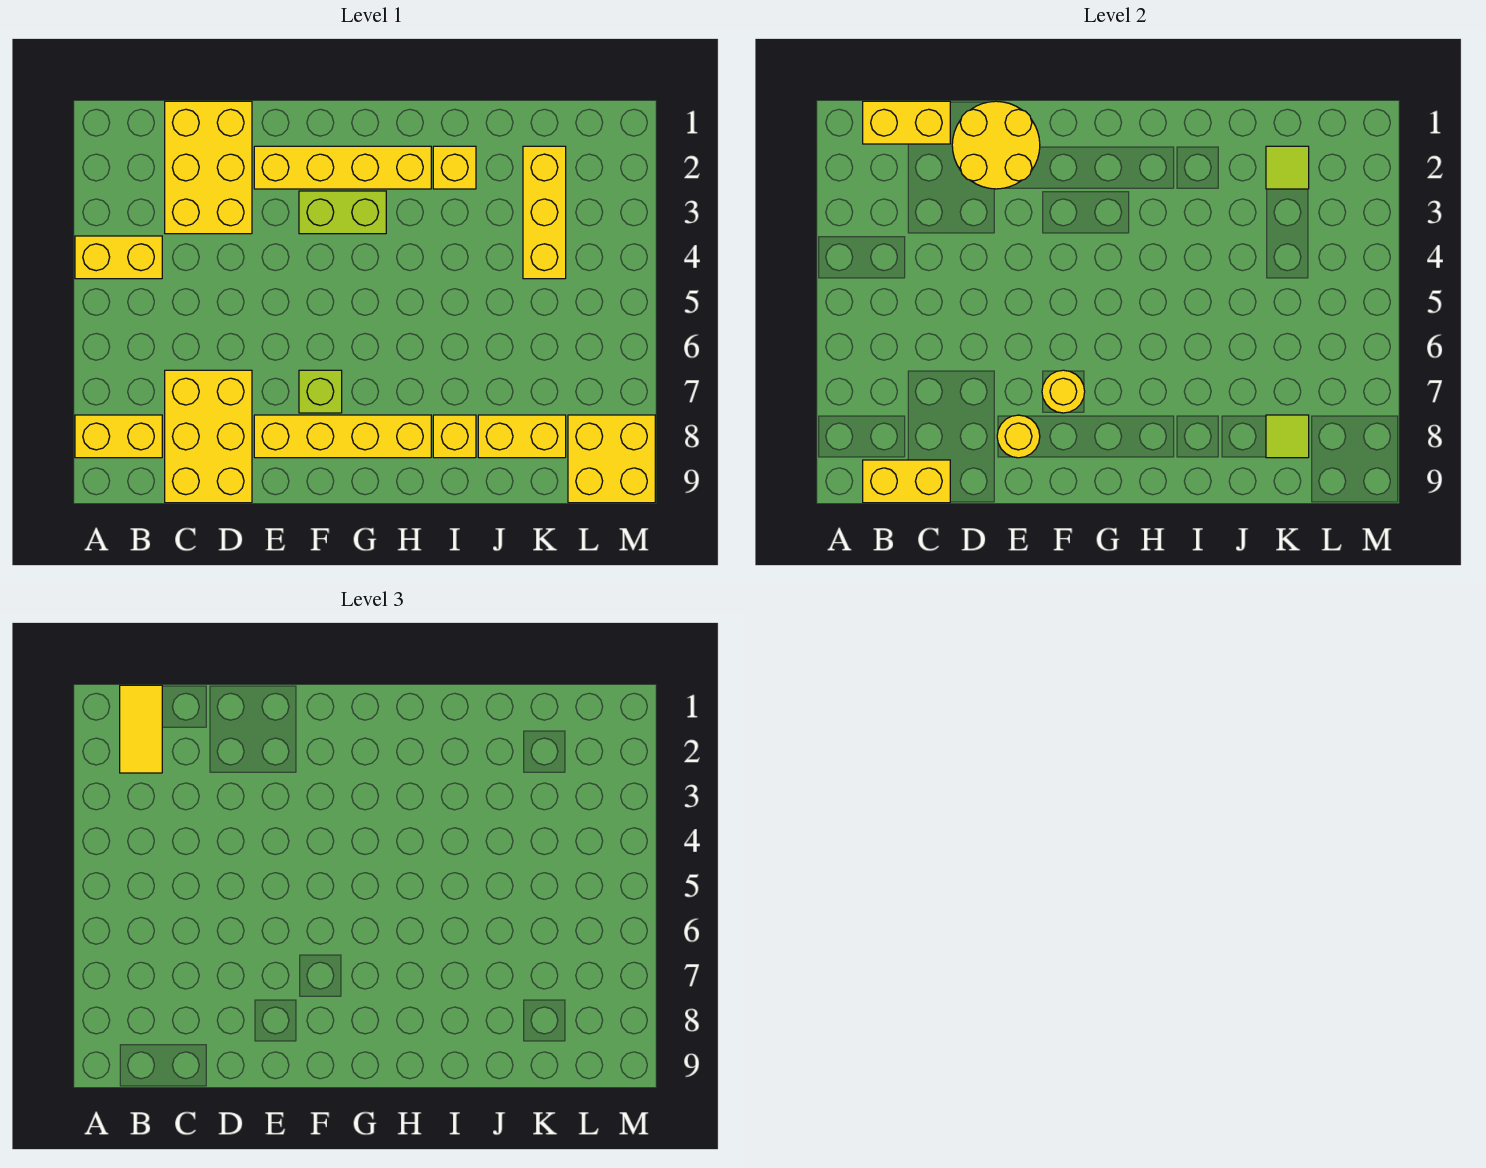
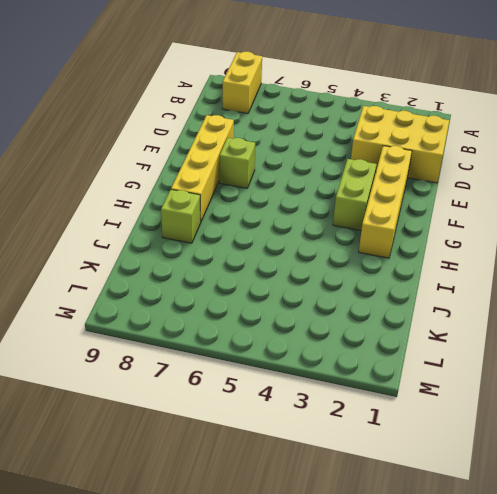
lime brick I8 level 1 -> yellow brick I8 level 1
none -> yellow brick A4:B4 level 1
none -> yellow brick C7:D9 level 1
none -> yellow brick I2 level 1

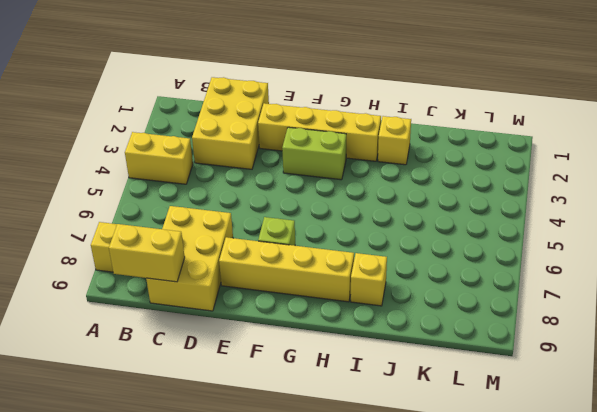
none -> yellow brick J8:K8 level 1
none -> yellow brick K2:K4 level 1
none -> yellow brick L8:M9 level 1

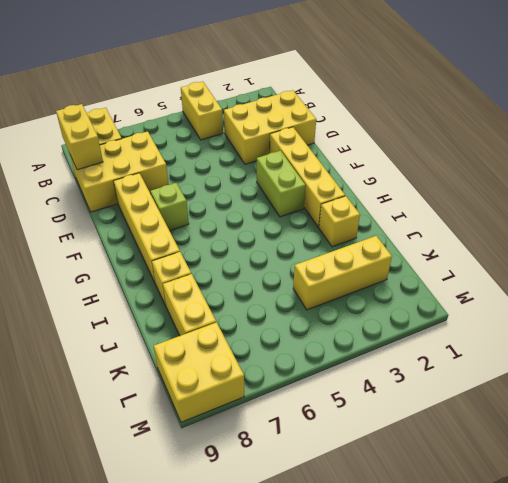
none -> yellow brick B1:C1 level 2
none -> yellow round brick D1:E2 level 2
none -> yellow round brick E8 level 2

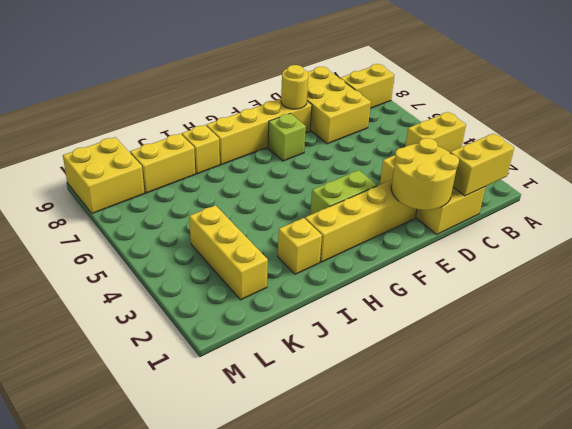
none -> yellow brick B9:C9 level 2
none -> yellow round brick F7 level 2
none -> lime tile K2 level 2

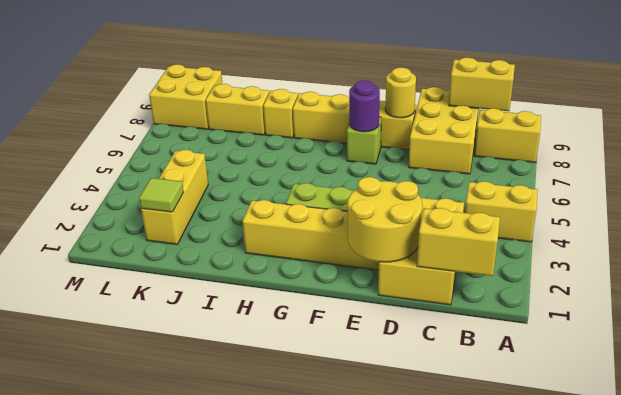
purple round brick F7 level 2 -> yellow round brick F7 level 2
none -> yellow brick I2 level 1
none -> lime tile K8 level 2
none -> yellow tile B1:B2 level 3

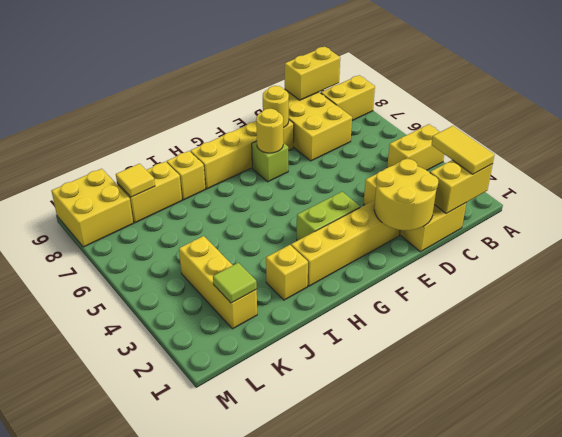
yellow tile K8 level 2 -> lime tile K8 level 2

